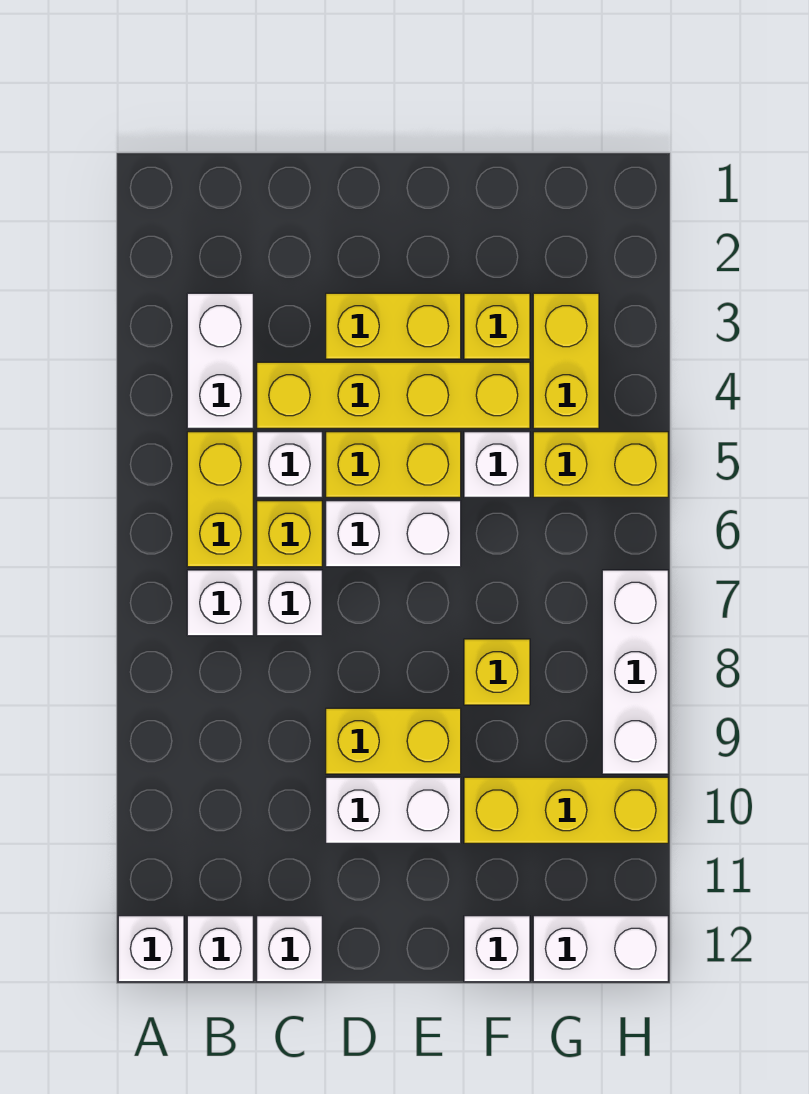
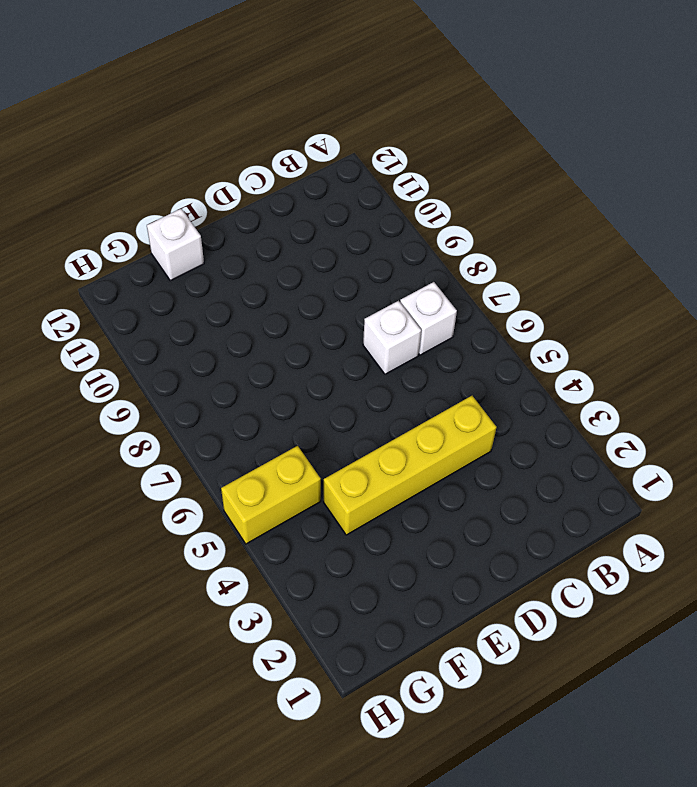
none -> white brick A12 level 1
none -> white brick B3:B4 level 1
none -> yellow brick B5:B6 level 1

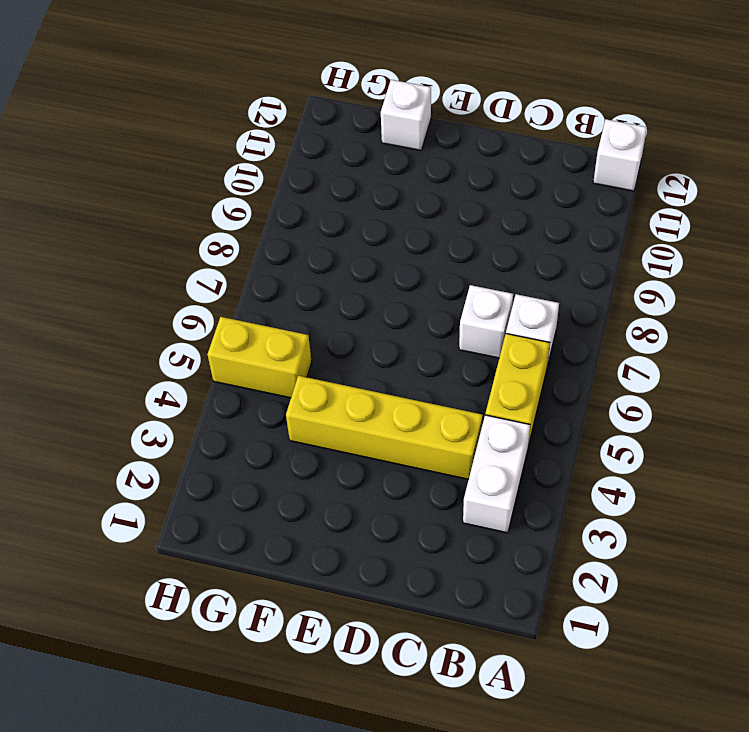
none -> white brick B12 level 1
none -> white brick C5 level 1
none -> yellow brick C6 level 1

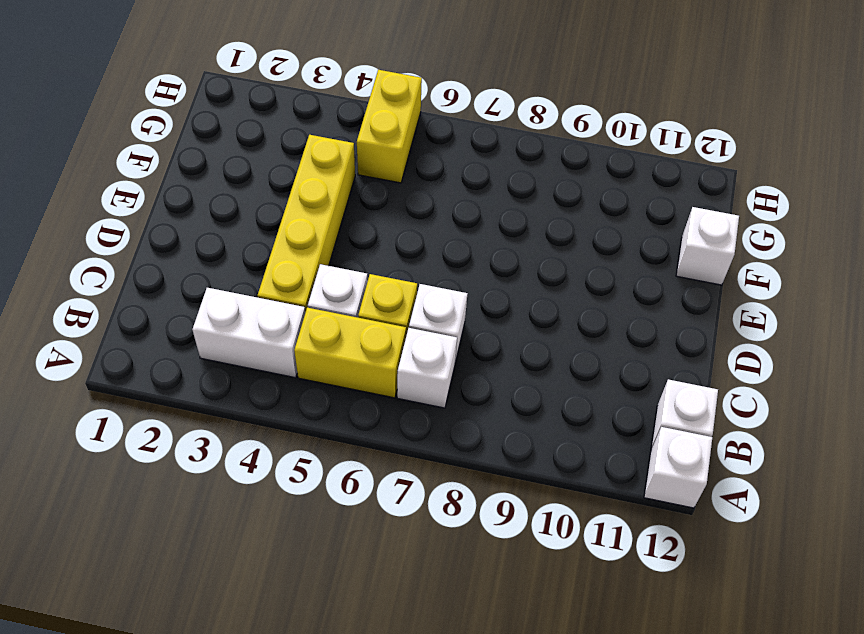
none -> white brick C12 level 1
none -> yellow brick D3:E3 level 1
none -> yellow brick D5:E5 level 1

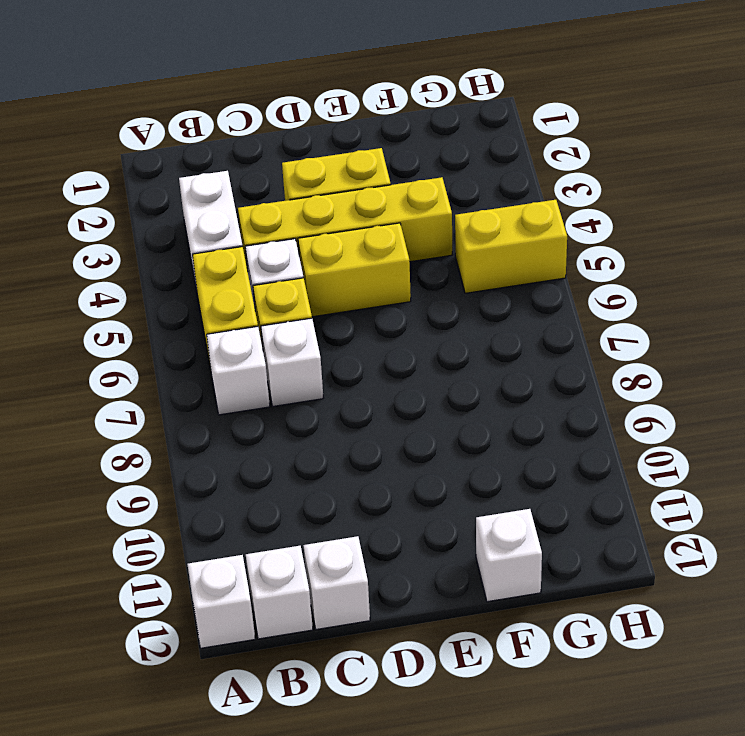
none -> white brick D6:E6 level 1
none -> yellow brick D9:E9 level 1
none -> white brick D10:E10 level 1

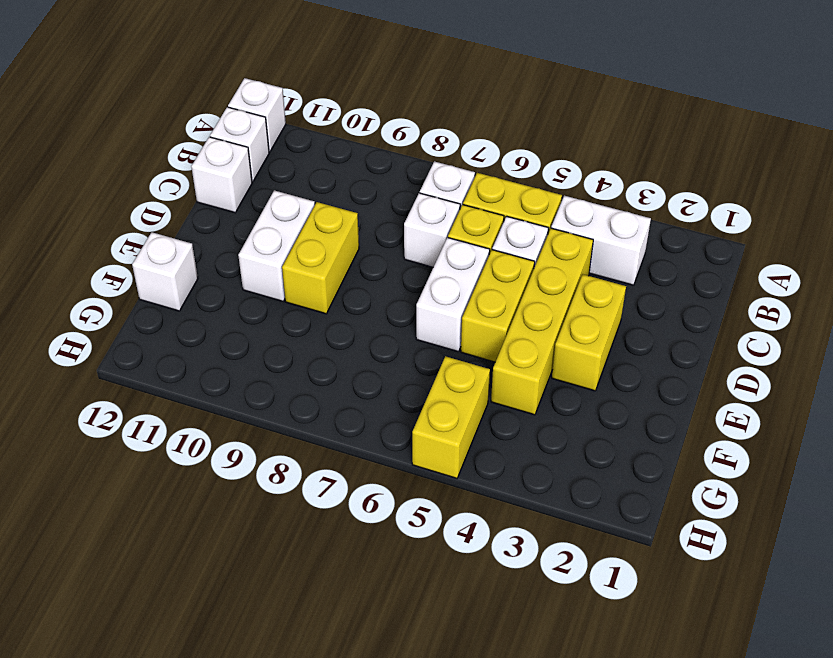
none -> yellow brick F3 level 1
none -> white brick F5 level 1
none -> yellow brick F8 level 1

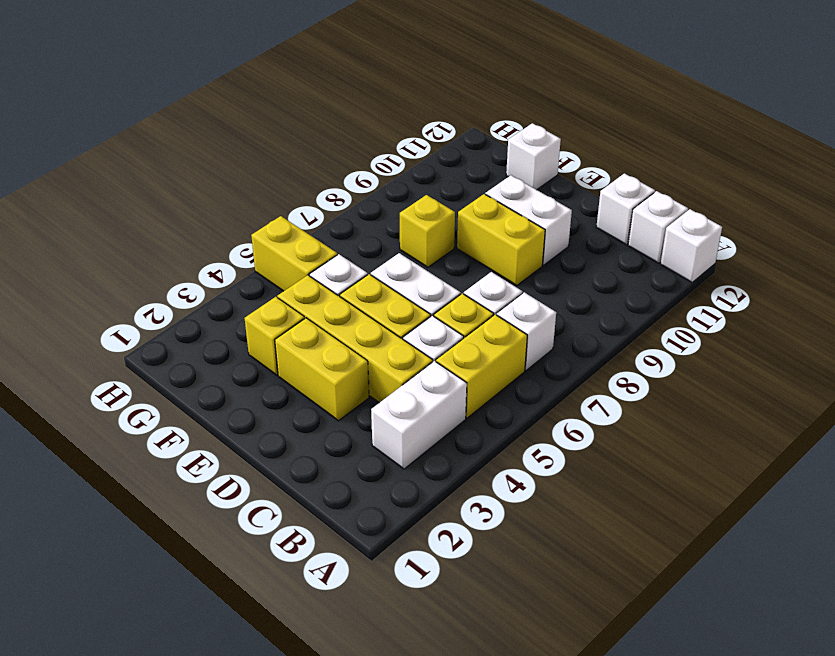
none -> yellow brick F10:H10 level 1
none -> yellow brick G3:G4 level 1
none -> white brick G12:H12 level 1

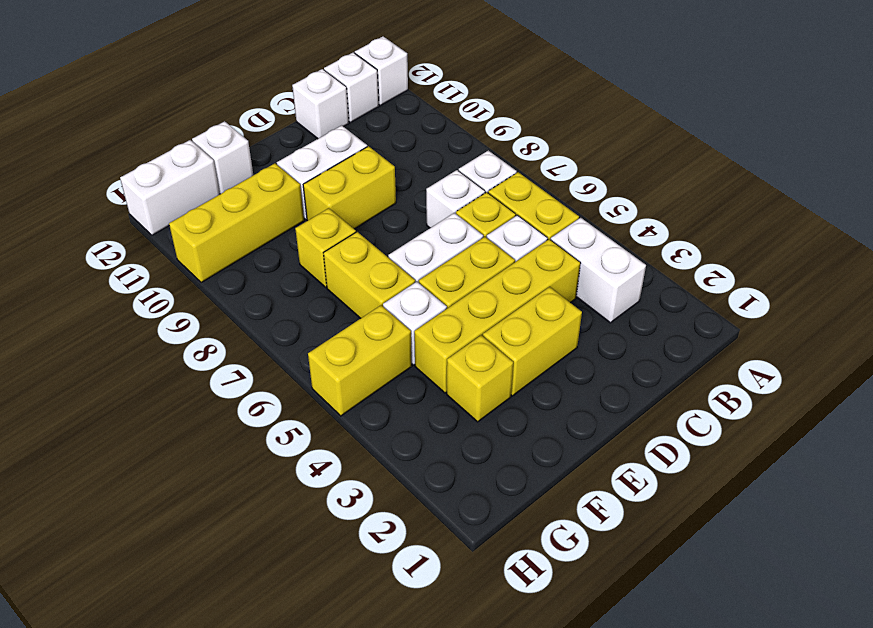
yellow brick F6:F7 level 1 -> yellow brick G3:G4 level 1
none -> white brick H7:H9 level 1

